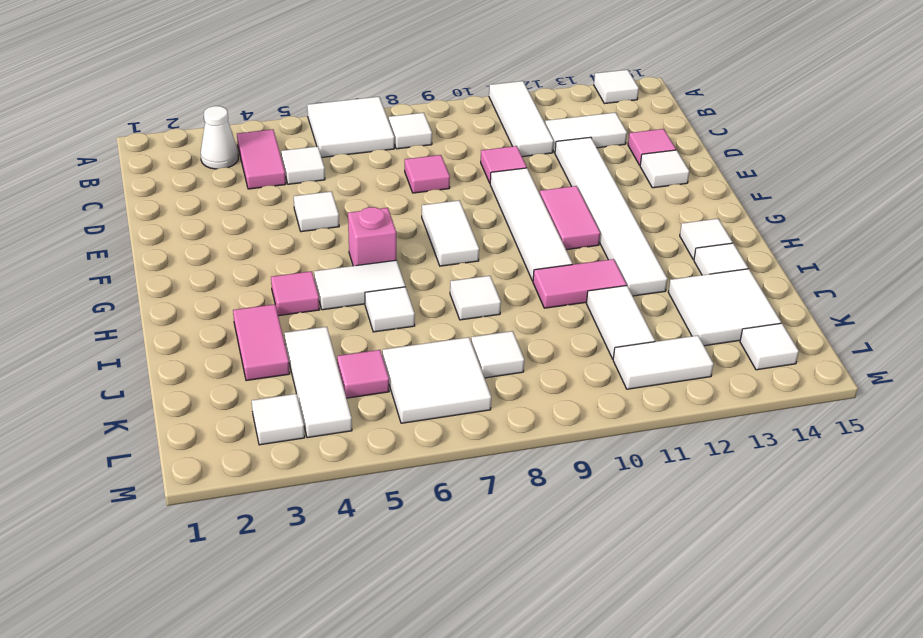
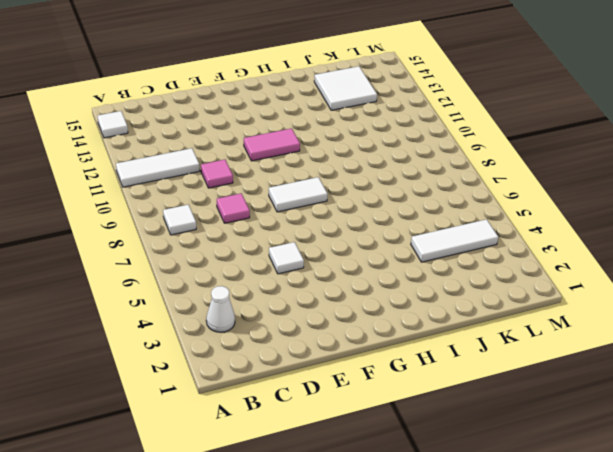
none -> white tile A6:B7 level 1
none -> pink tile B4:C4 level 1
none -> white tile C5 level 1
none -> white tile C12:C13 level 1

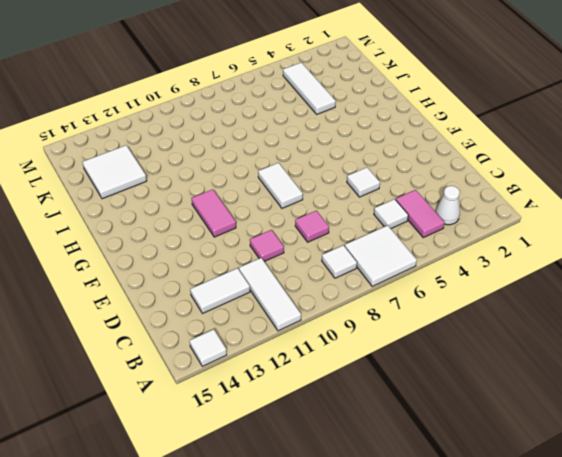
none -> white tile D12:I12 level 1
none -> pink tile D14 level 1
none -> white tile E10:H10 level 1
none -> white tile E14 level 1

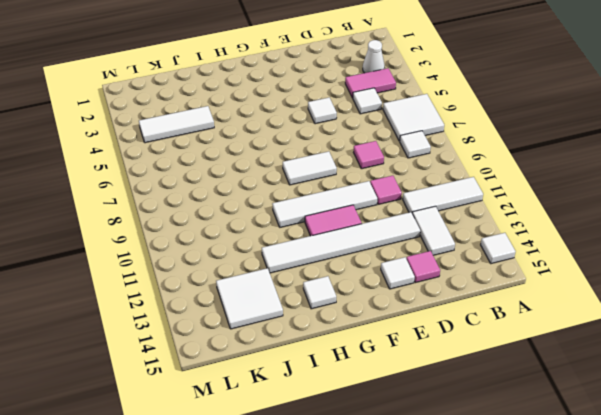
none -> pink brick G6 level 1
none -> pink tile H4 level 1
none -> white tile H5:H6 level 1
none -> pink tile I3:J3 level 1

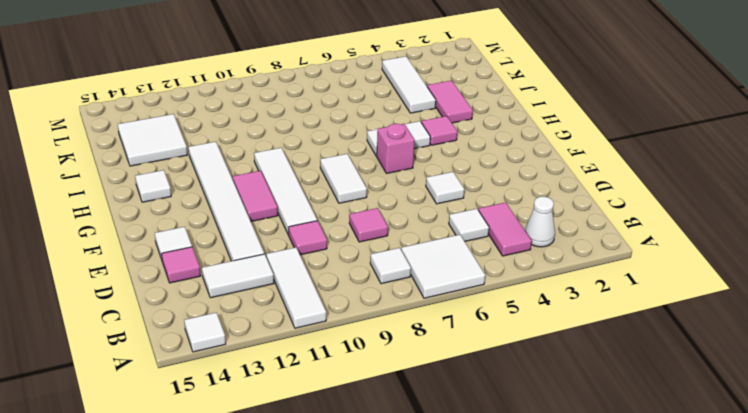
none -> white tile I6 level 1
none -> white tile I8 level 1
none -> pink tile I10:I11 level 1
none -> white tile I14 level 1

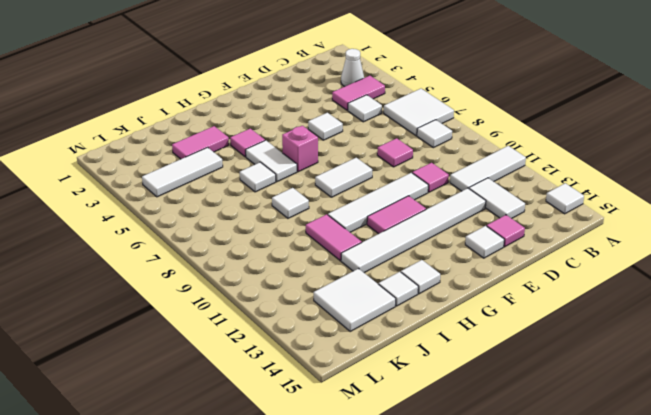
none -> white tile J11:K11 level 1
none -> pink tile K5 level 1
none -> white tile K6:L7 level 1
none -> white tile K8 level 1

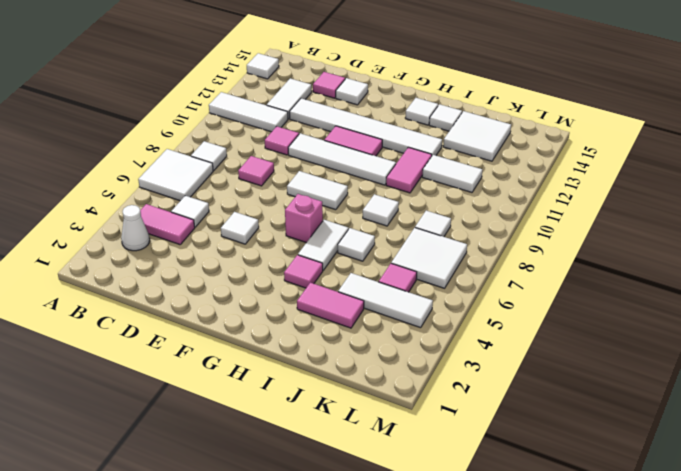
none -> white tile L3 level 1
none -> white tile L11:L12 level 1
none -> white tile L14 level 1

